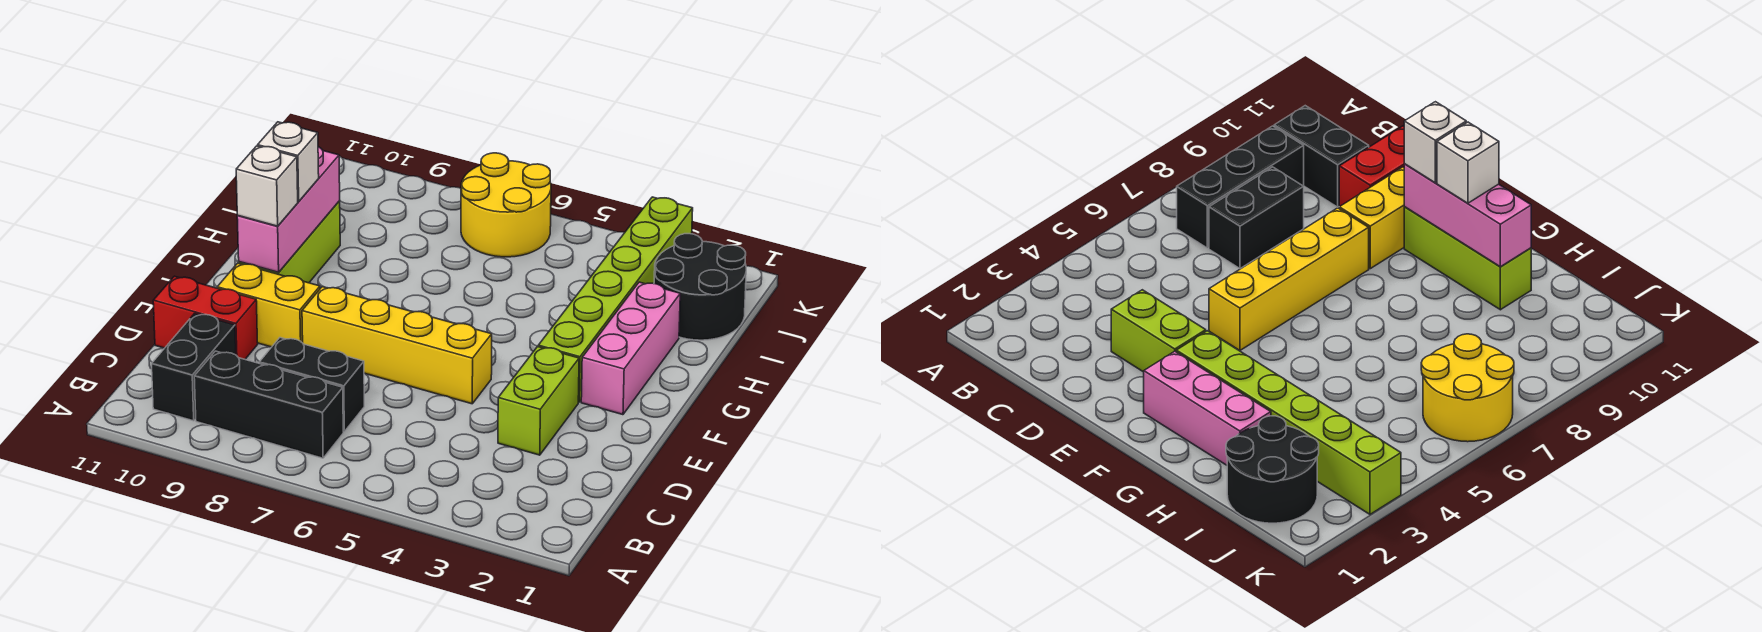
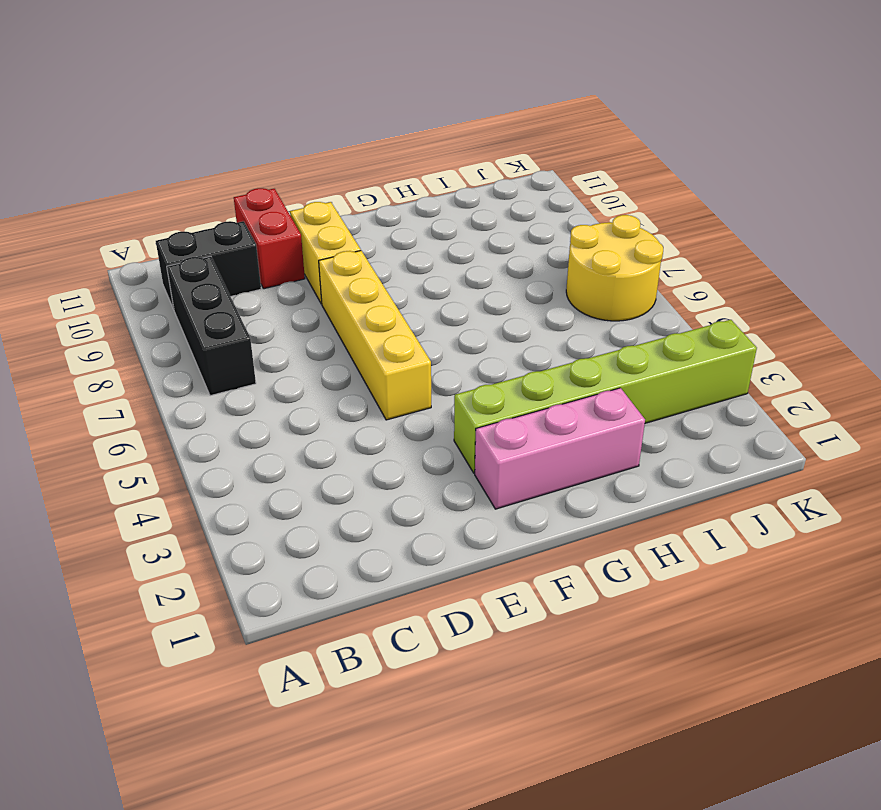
none -> black brick C7:C8 level 1
none -> lime brick D3:E3 level 1
none -> lime brick F10:H10 level 1

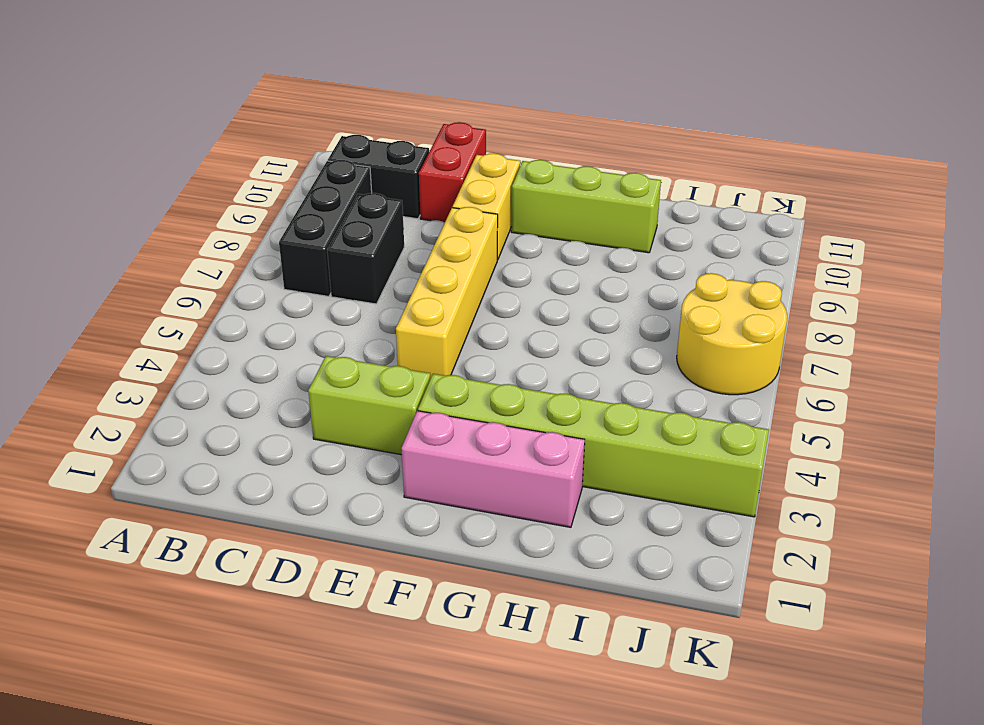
none -> black round brick I1:J2 level 1
none -> pink brick F10:H10 level 2
none -> white brick F10 level 3

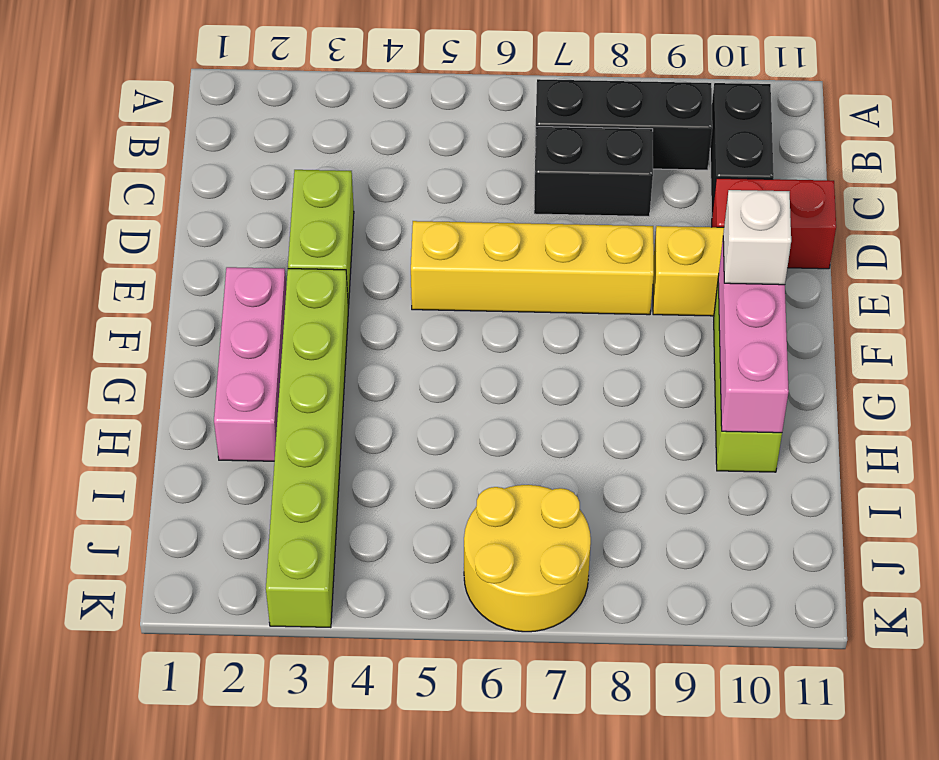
none -> black round brick I1:J2 level 1
none -> white brick G10 level 3

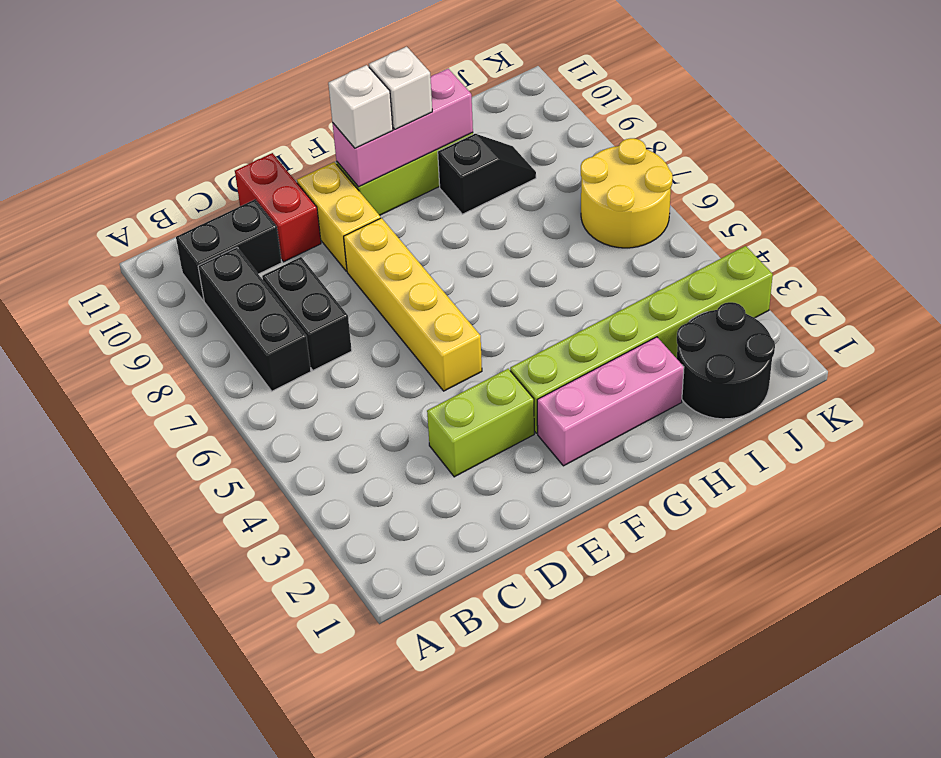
black slope H9:I9 level 1 top H -> none

